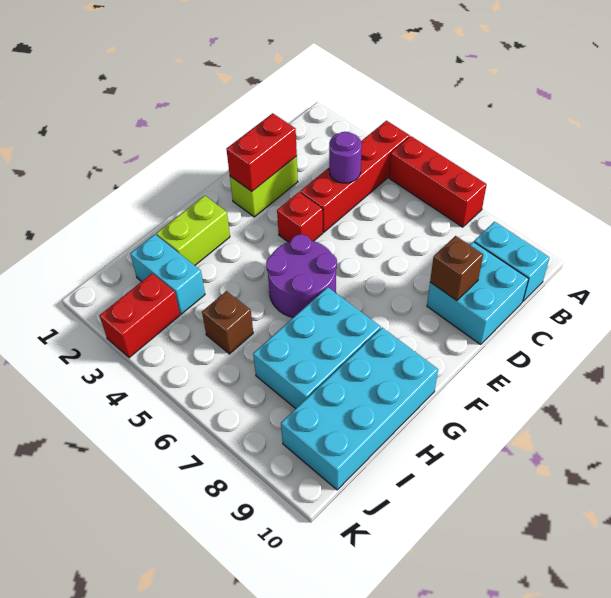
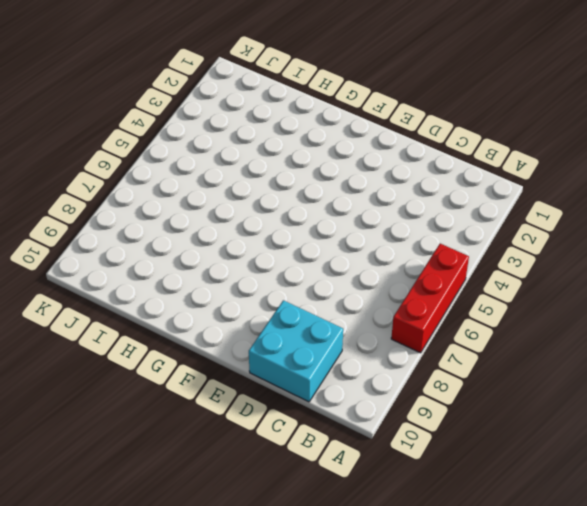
none -> red brick A4:D4 level 1
none -> cyan brick B9:B10 level 1
none -> lime brick D2:E2 level 1

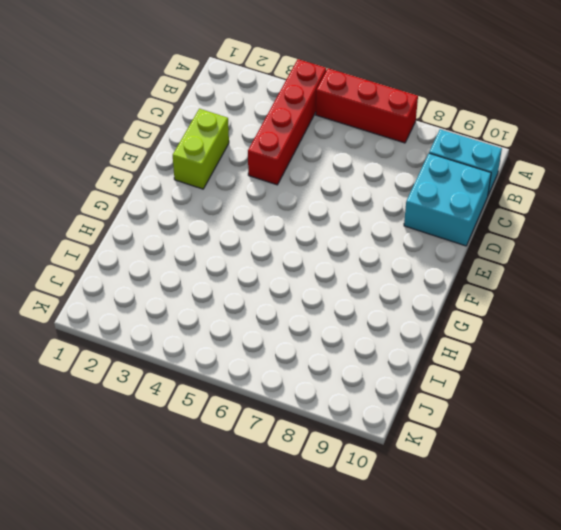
none -> red brick E4 level 1
none -> purple round brick F5:G6 level 1
none -> lime brick G2:H2 level 1

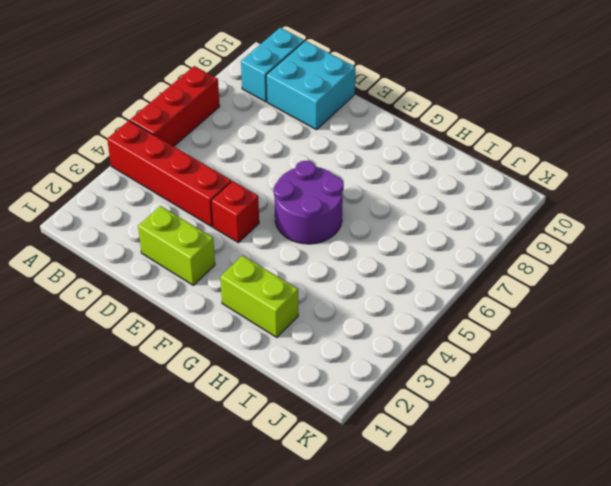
none -> cyan brick G7:I8 level 1
none -> cyan brick G9:J10 level 1
none -> cyan brick I2:I3 level 1

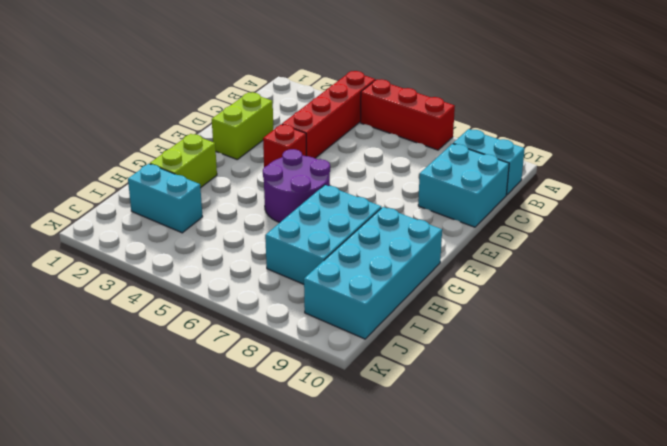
none -> brown brick I5 level 1
none -> red brick J3:K3 level 1
none -> purple round brick C4 level 2

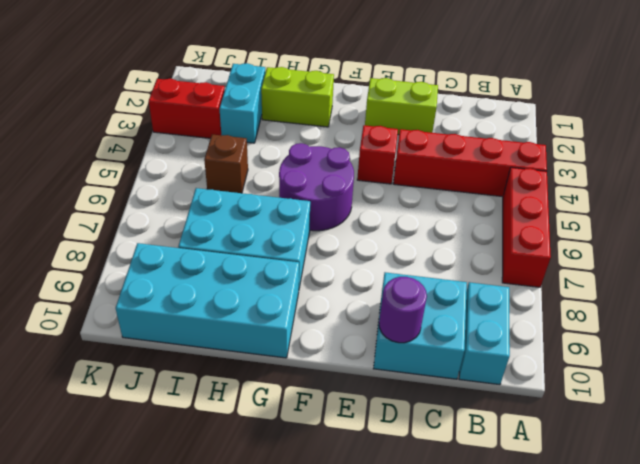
purple round brick D10 level 2 -> purple round brick C4 level 2
none -> red brick D2:E2 level 2
none -> brown brick D9 level 2

